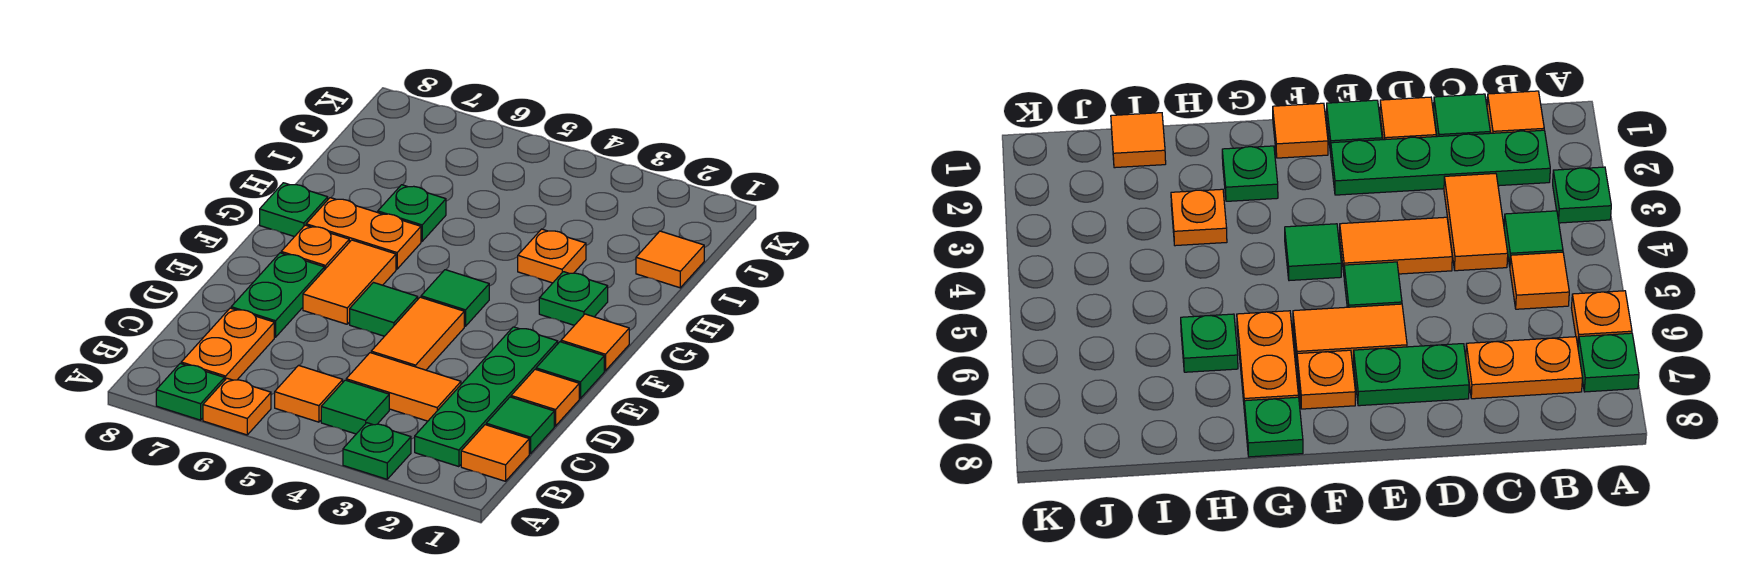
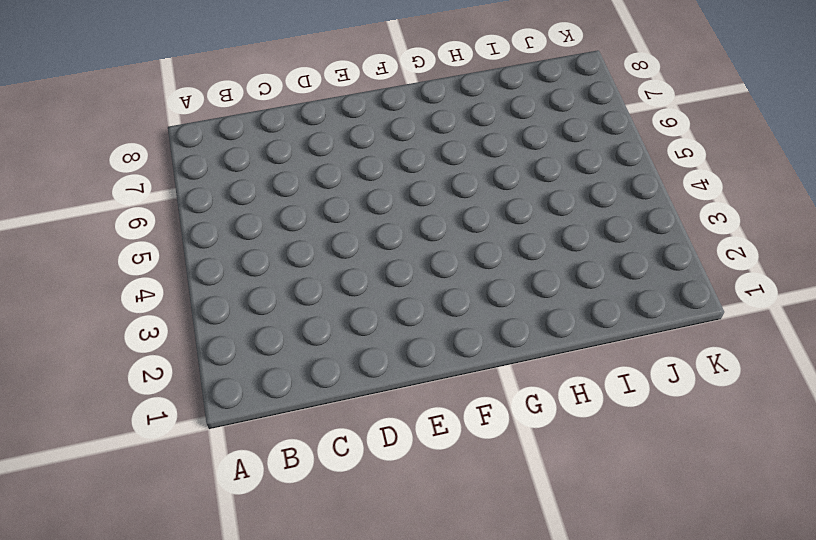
none -> green plate A3 level 1
none -> orange plate A6 level 1
none -> green plate A7 level 1

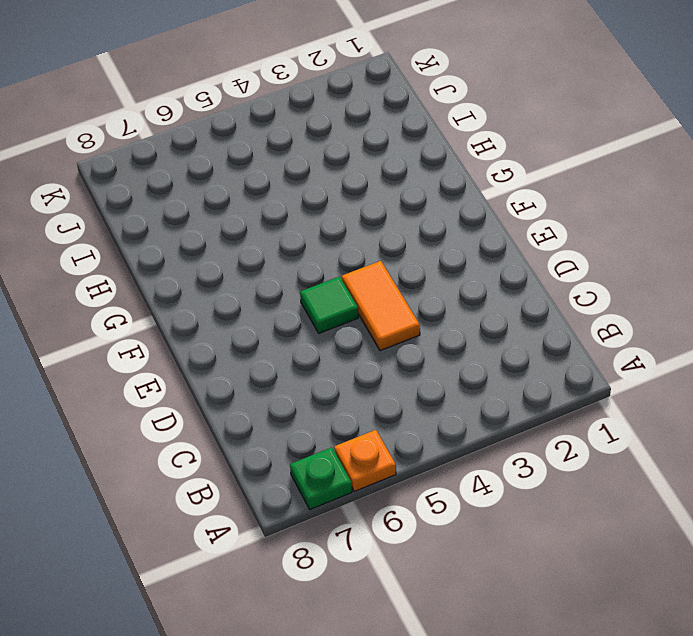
none -> green plate A3 level 1
none -> orange tile B1 level 1
none -> green plate B2:E2 level 1

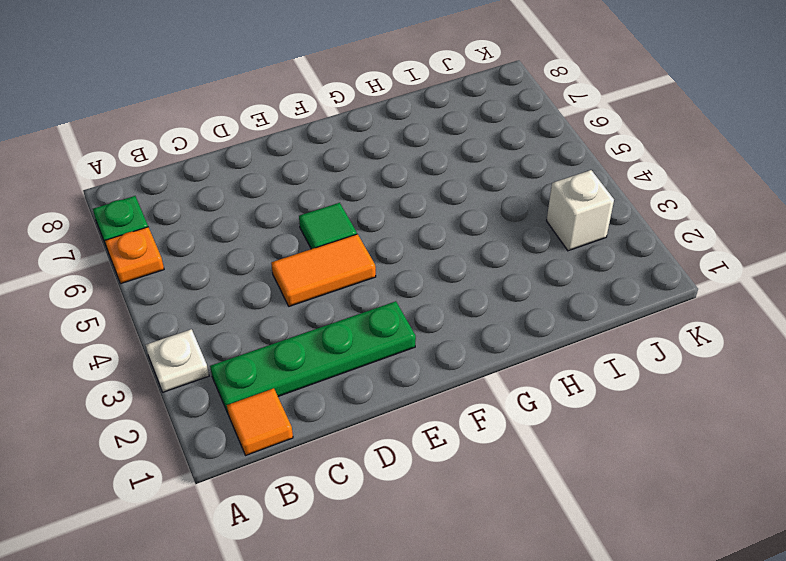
white plate A3 level 1 -> green plate A3 level 1
white brick J3 level 1 -> none
none -> green tile B4 level 1
none -> orange tile B5 level 1
none -> orange plate B7:C7 level 1

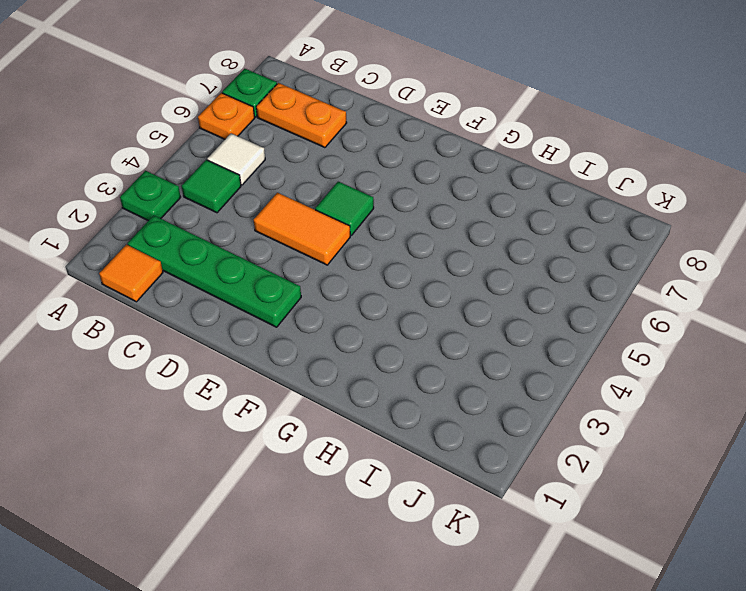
white tile B5 level 1 -> orange tile B5 level 1
none -> green tile C1 level 1
none -> orange tile C3:C4 level 1
none -> orange tile D1 level 1

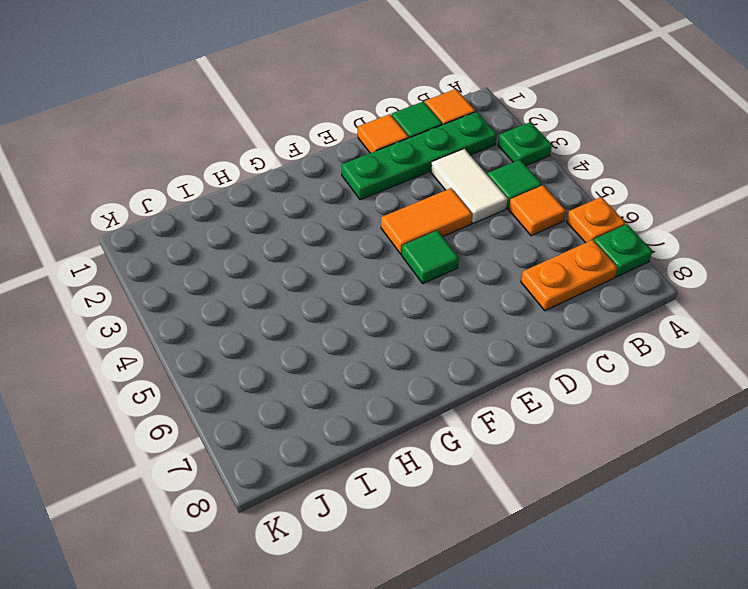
white tile C3:C4 level 1 -> orange tile C3:C4 level 1
none -> green plate D7:E7 level 1
none -> green tile E1 level 1
none -> orange tile E6:F6 level 1

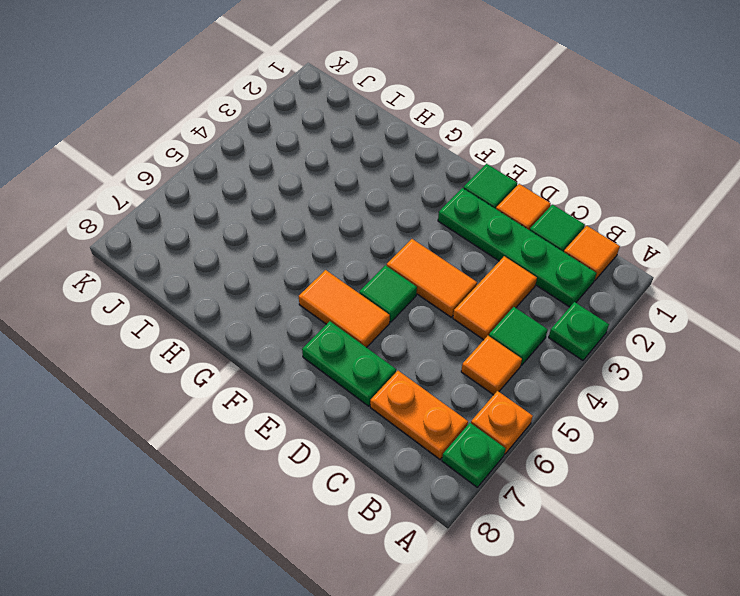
none -> orange tile F1 level 1
none -> green tile F4 level 1
none -> orange plate F7 level 1

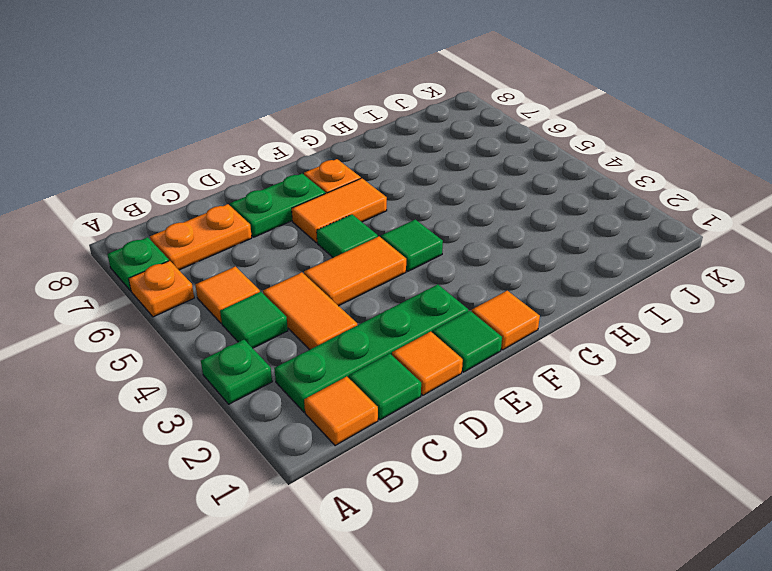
none -> green plate G2 level 1
none -> orange plate G6:G7 level 1
none -> green plate G8 level 1

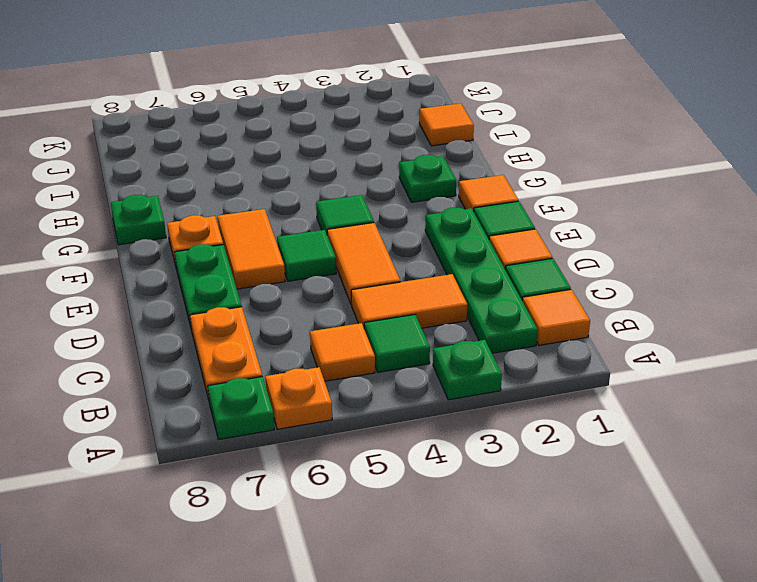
none -> orange plate G6:G7 level 1
none -> orange plate H3 level 1
none -> green plate H6 level 1

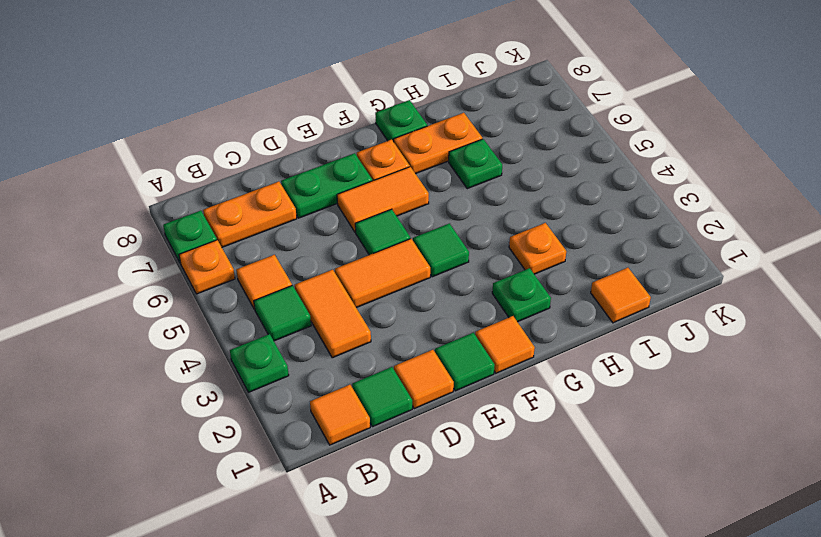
orange plate G7:H7 level 1 -> orange plate G6:G7 level 1
none -> green plate B2:E2 level 1

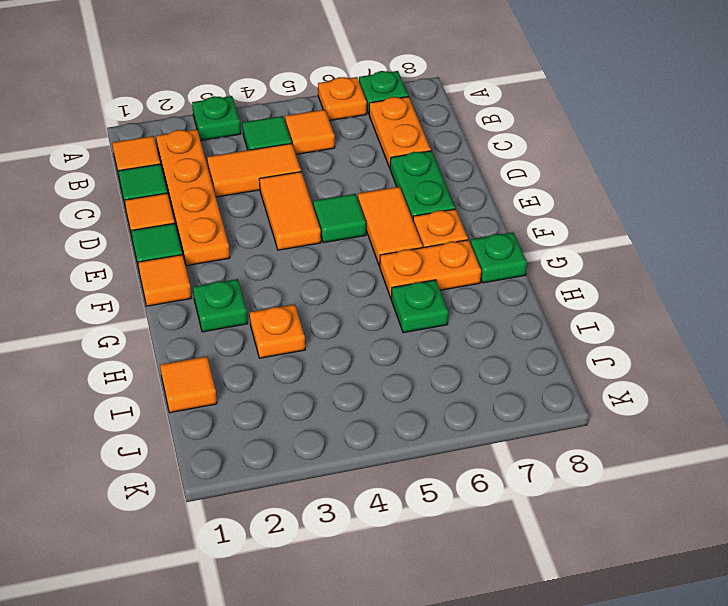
orange plate B2:E2 level 1 -> green plate B2:E2 level 1
none -> green tile F4 level 1

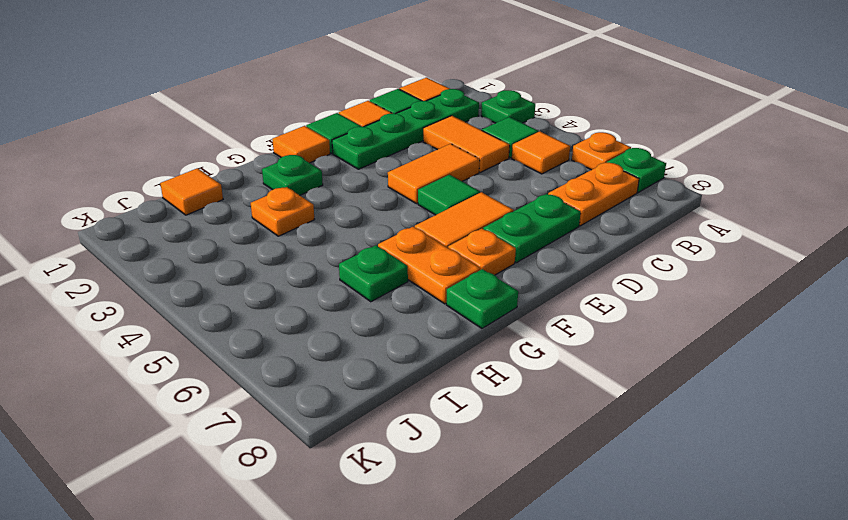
none -> green tile F4 level 1

